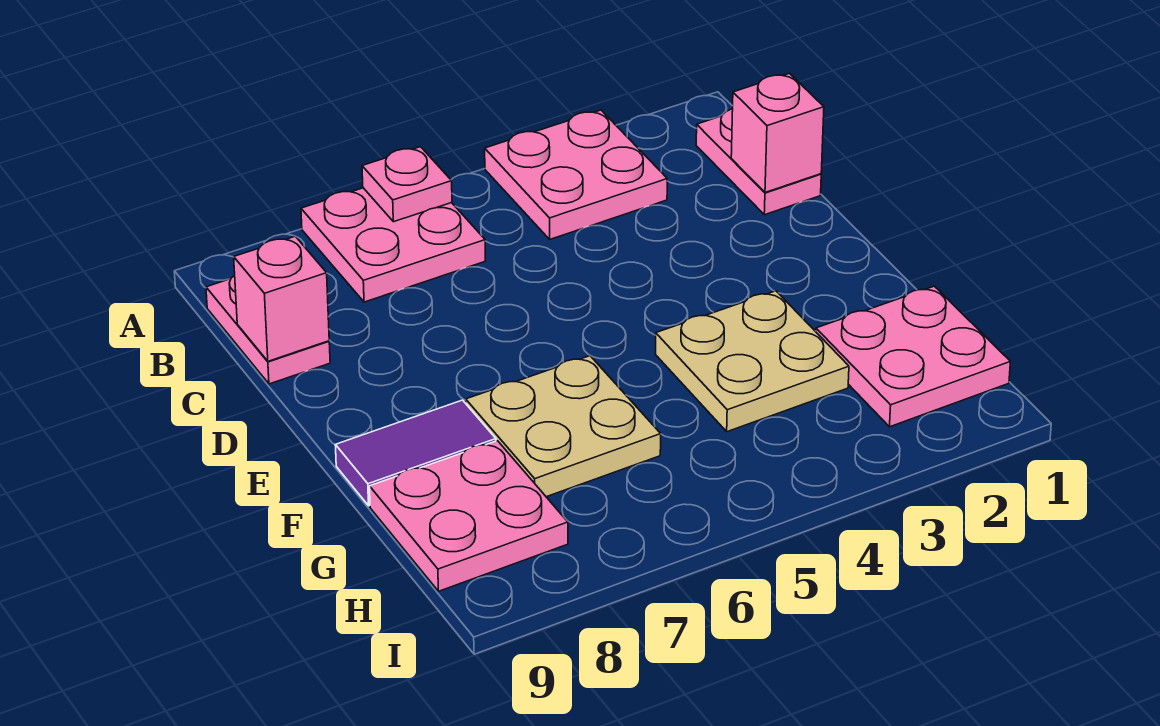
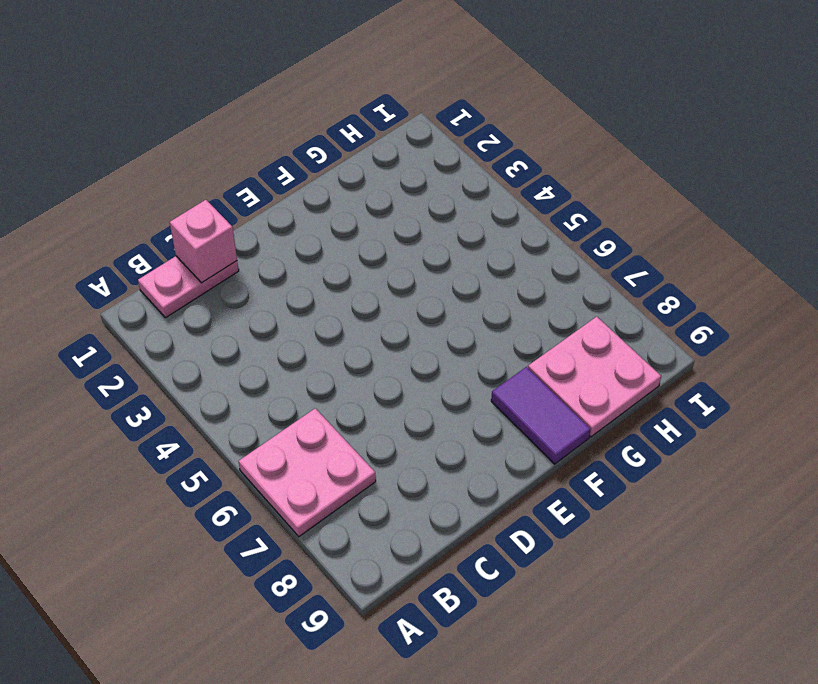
none -> pink plate A3:B4 level 1
none -> pink plate B9:C9 level 1
none -> tan plate F3:G4 level 1

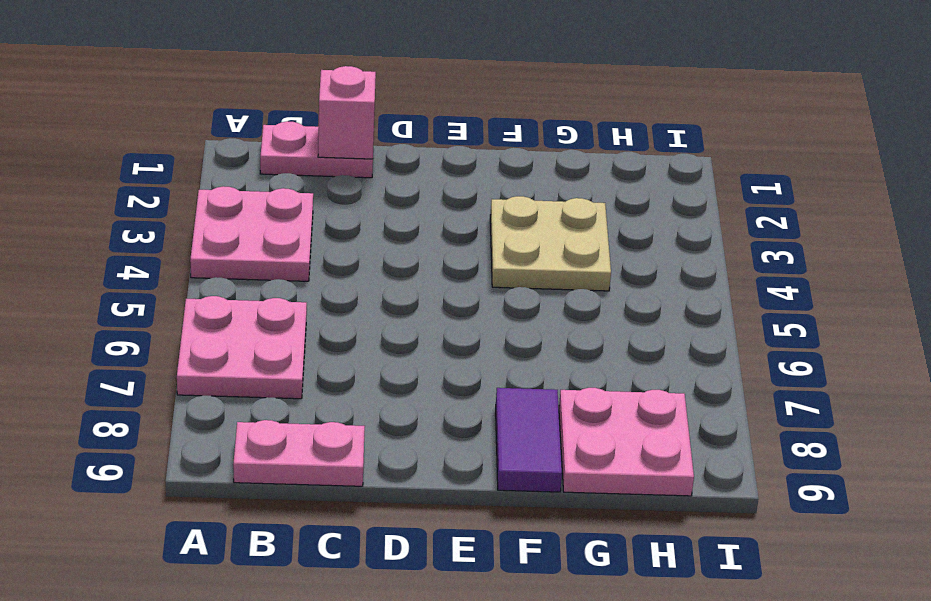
none -> tan plate F6:G7 level 1
none -> pink plate G1:H2 level 1
none -> pink plate A6 level 2

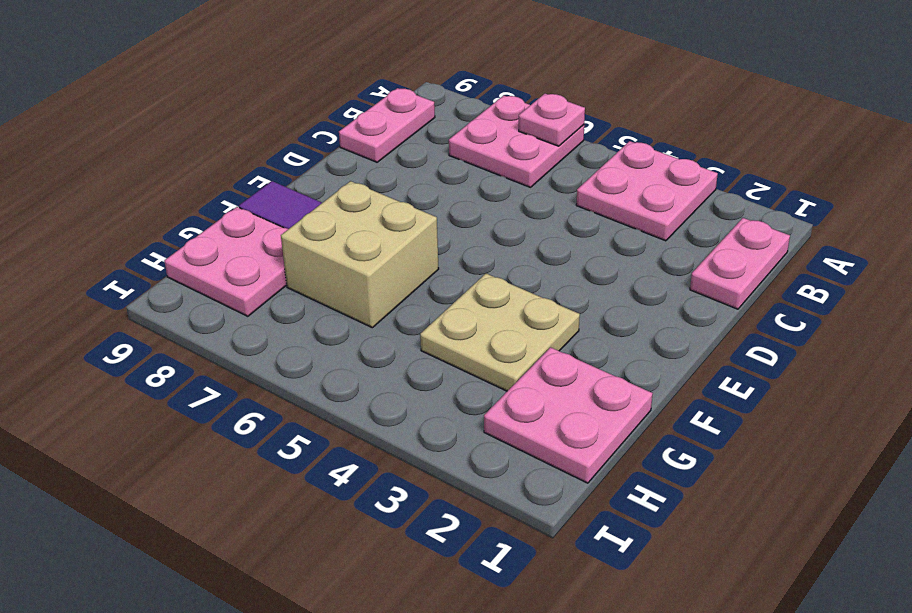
tan brick F6:G7 level 1 -> tan plate F6:G7 level 1
none -> pink brick C1 level 2
none -> pink brick C9 level 2

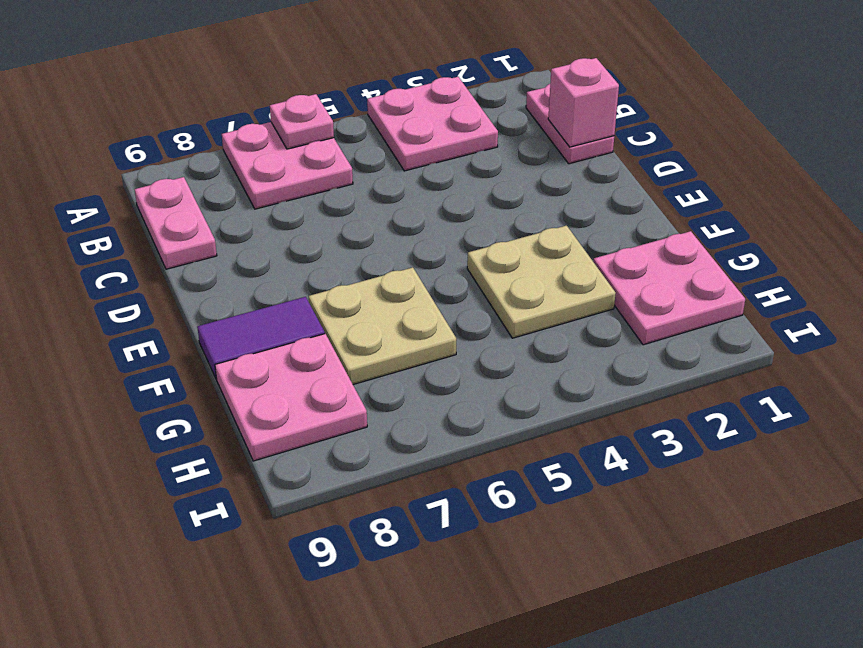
none -> pink brick C9 level 2

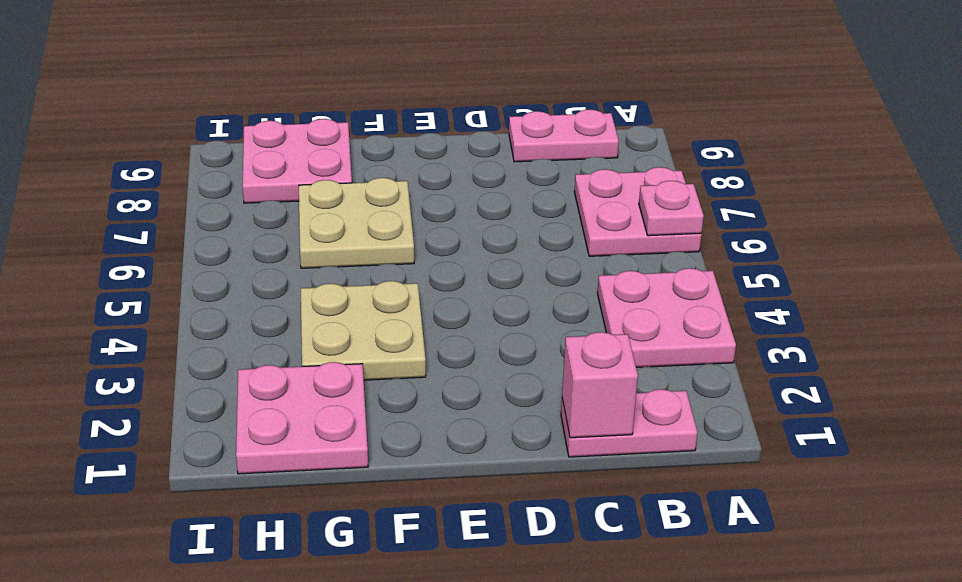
none -> purple tile F8:F9 level 1
none -> pink brick C9 level 2

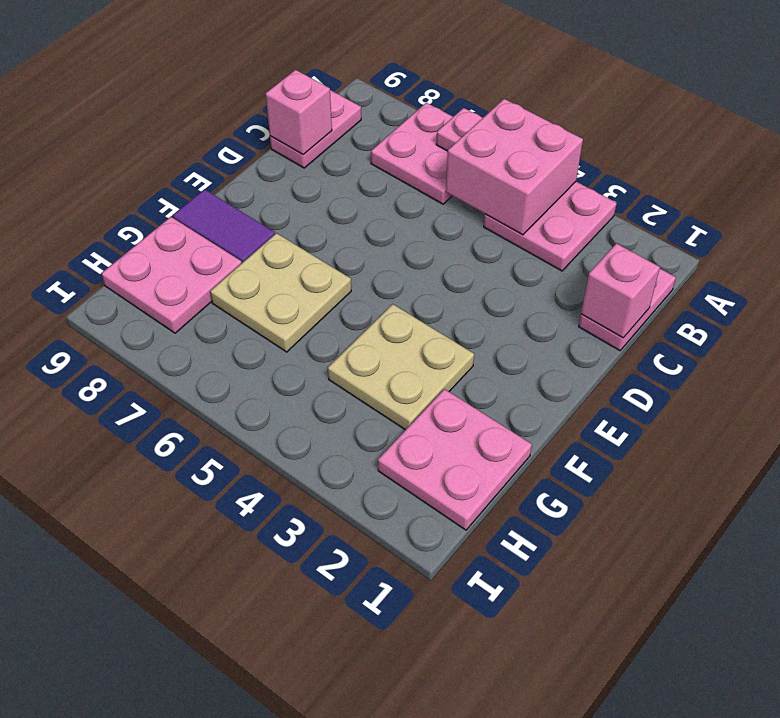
pink brick A4:B5 level 2 -> none

